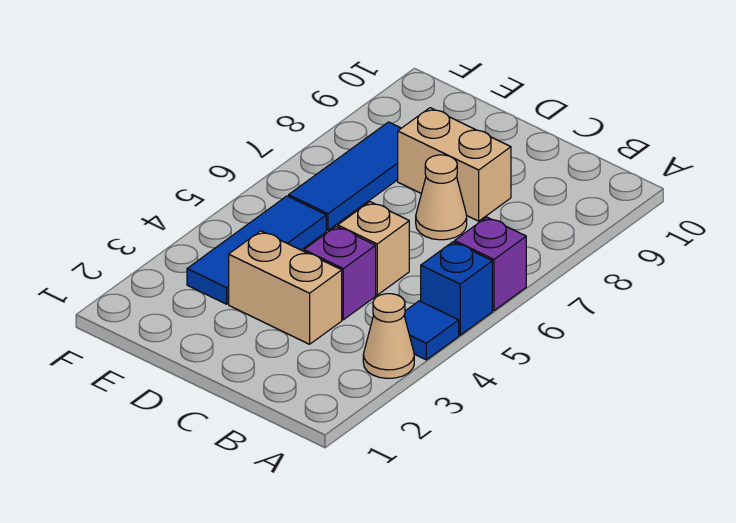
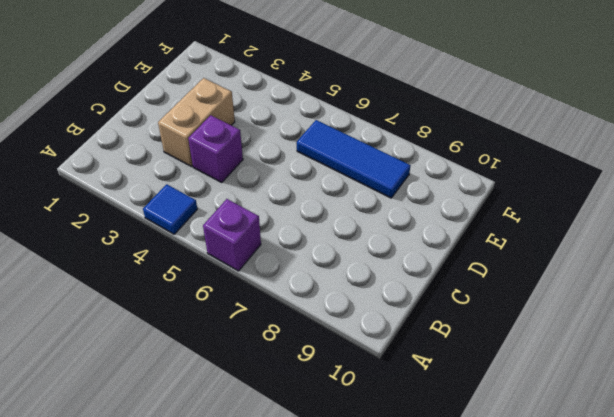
none -> tan cone A3 level 1
none -> blue brick A5 level 1

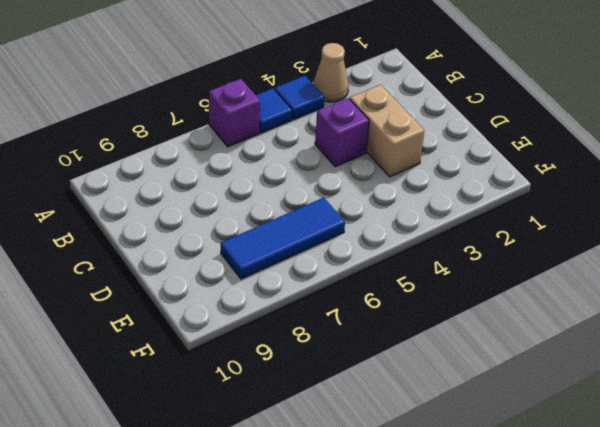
blue tile A5 level 1 -> blue brick A5 level 1
none -> tan brick C5 level 1
none -> tan cone C7 level 1

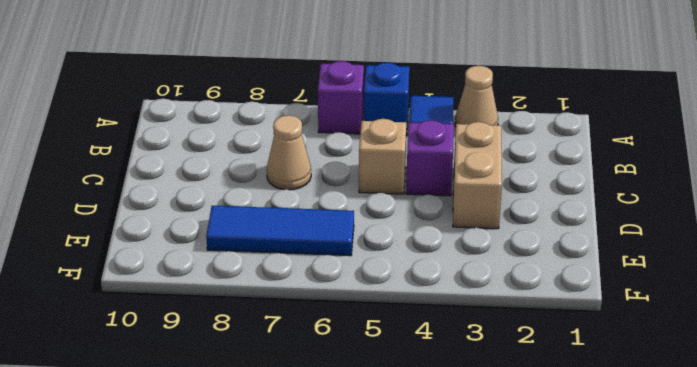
none -> tan brick C8:D8 level 1
none -> blue tile E3:E5 level 1

